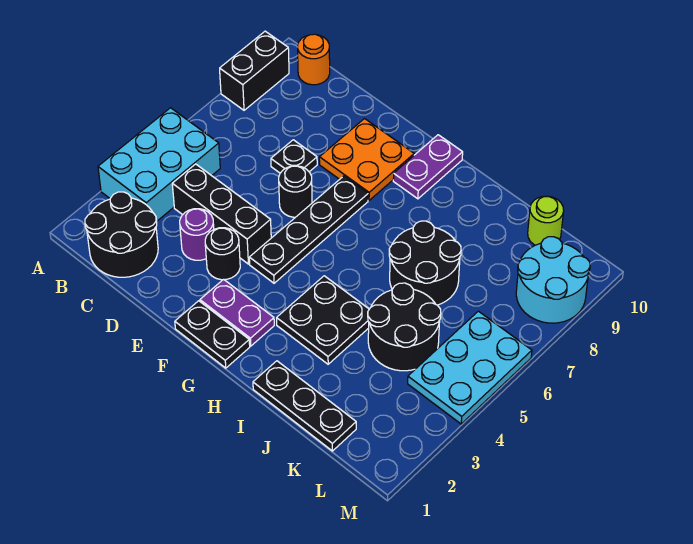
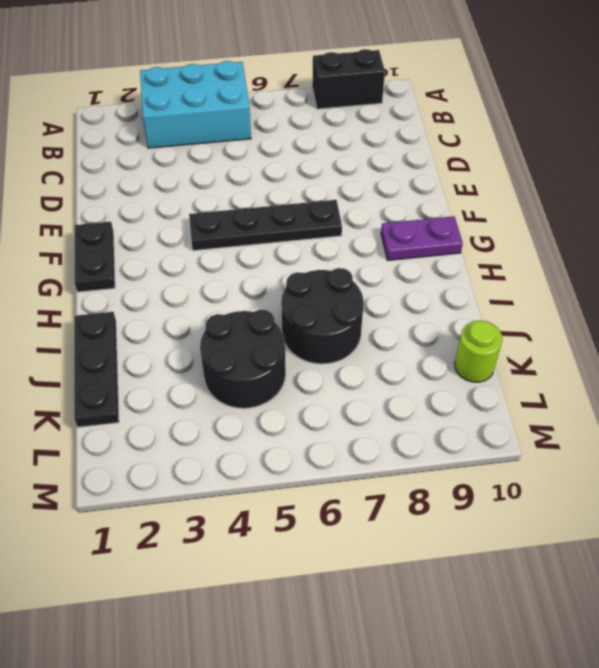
none -> black round brick B1:C2 level 1
none -> orange round brick B10 level 1
none -> black brick C4:E4 level 1

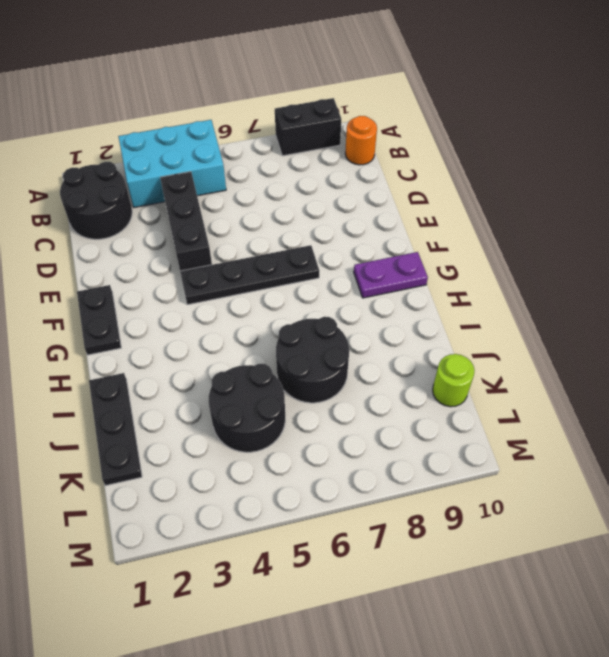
none -> purple round brick D3 level 1
none -> black plate D7 level 1
none -> black round brick E3 level 1

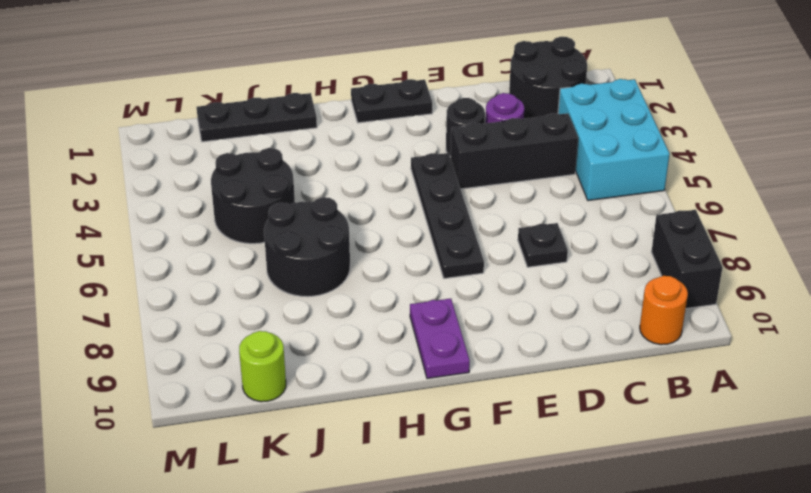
none -> black round brick E6 level 1
none -> orange plate E8:F9 level 1
none -> purple plate F2:G2 level 1

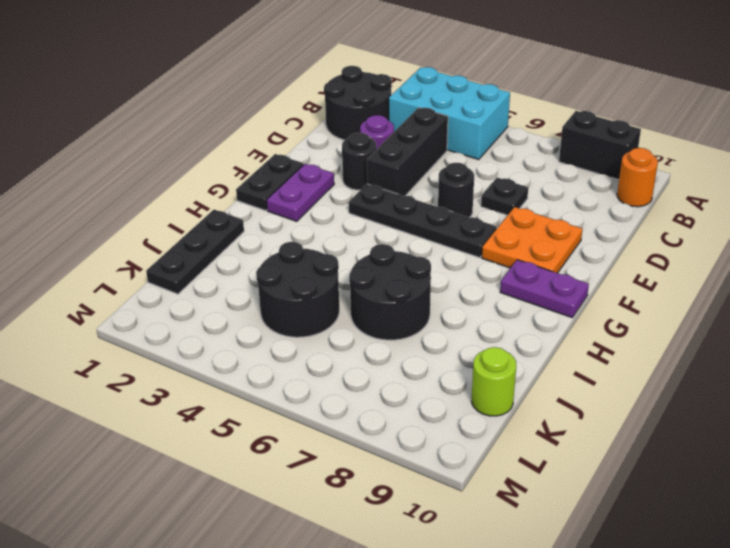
none -> black plate H3:I4 level 1
none -> cyan plate L4:M6 level 1
none -> cyan round brick L8:M9 level 1

